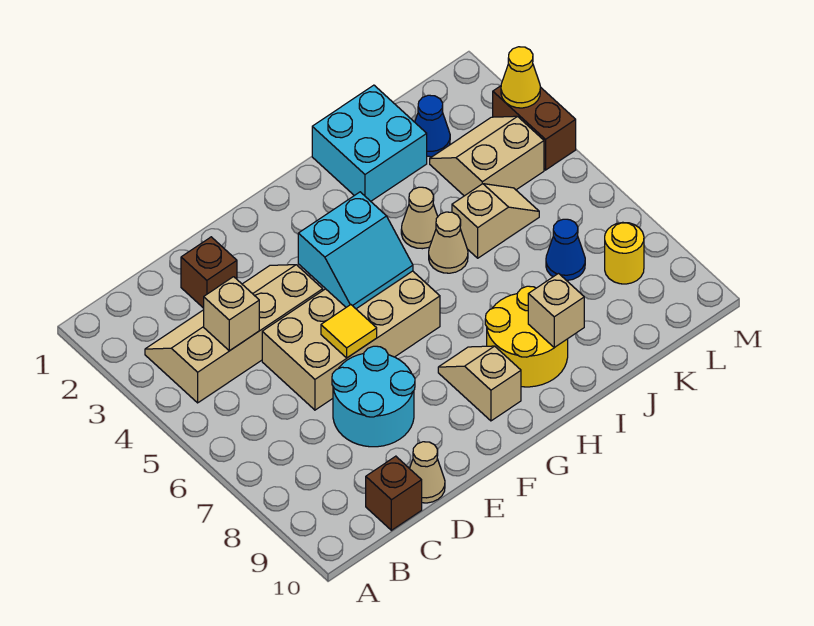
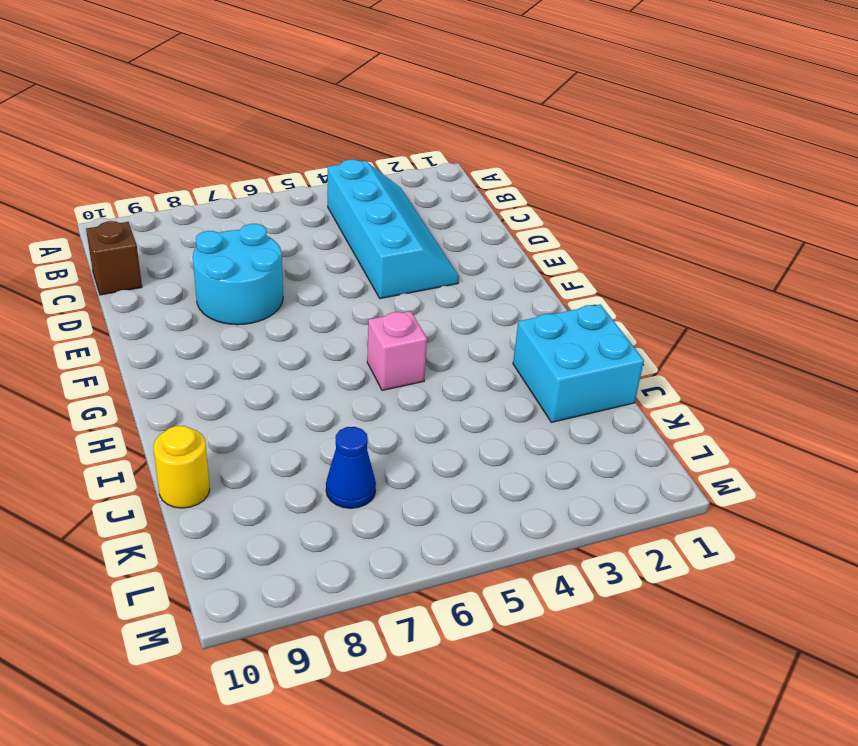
cyan slope B3:E4 level 1 top 4 -> tan slope B3:E4 level 1 top 4
pink brick H5 level 1 -> none
yellow round brick J10 level 1 -> yellow round brick L8 level 1
none -> brown brick D2 level 1
none -> tan brick D5:G6 level 1
none -> tan cone D10 level 1

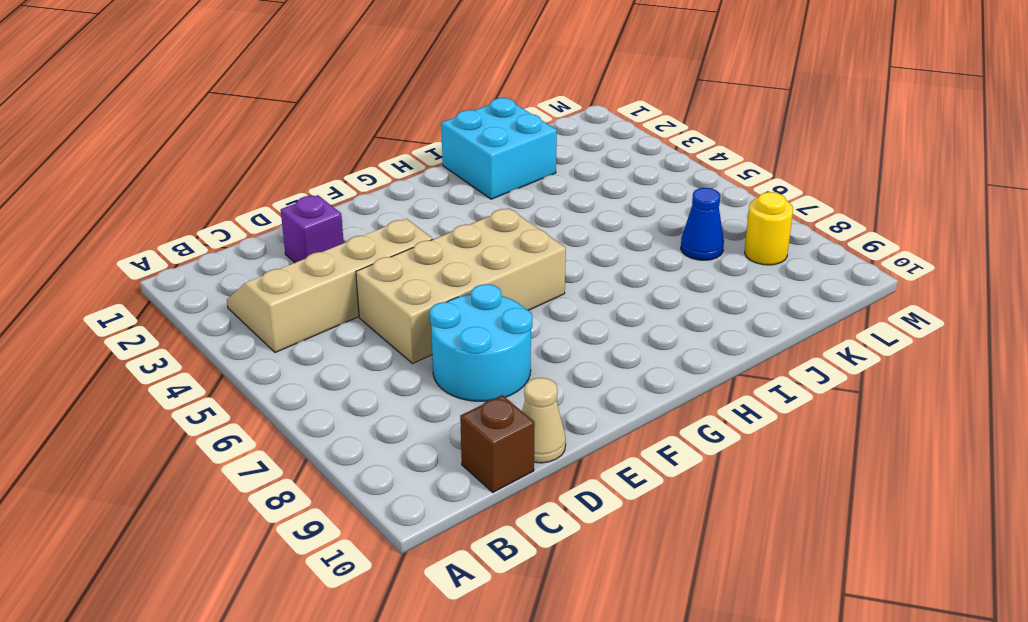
purple brick D2 level 1 -> brown brick D2 level 1
none -> tan slope G8:G9 level 1 top 9
none -> yellow round brick H8:I9 level 1
none -> tan cone I4 level 1

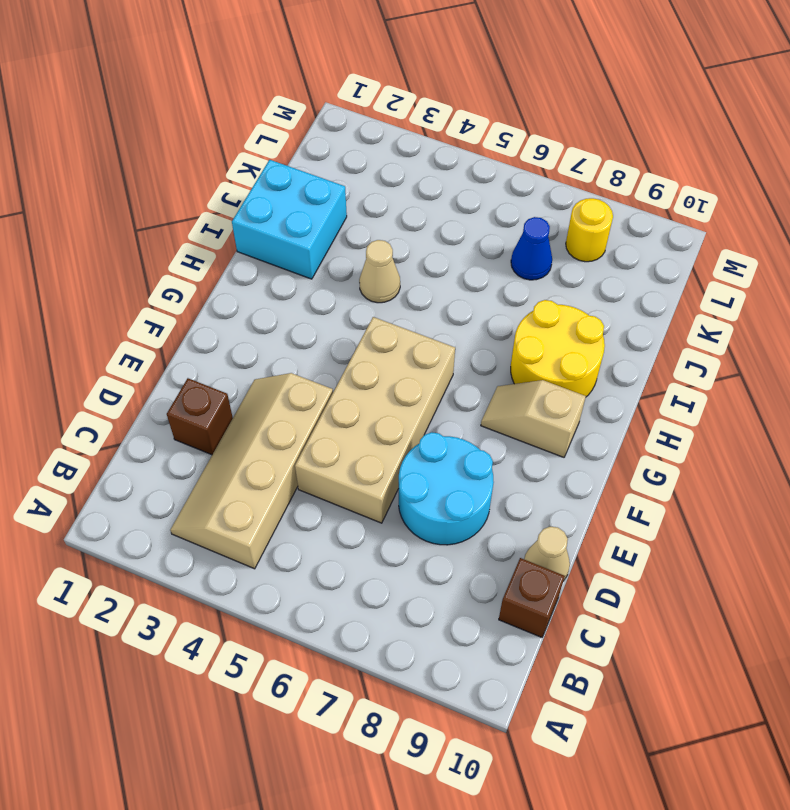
none -> tan cone I5 level 1
none -> tan slope J5:K5 level 1 top J
none -> blue cone K2 level 1

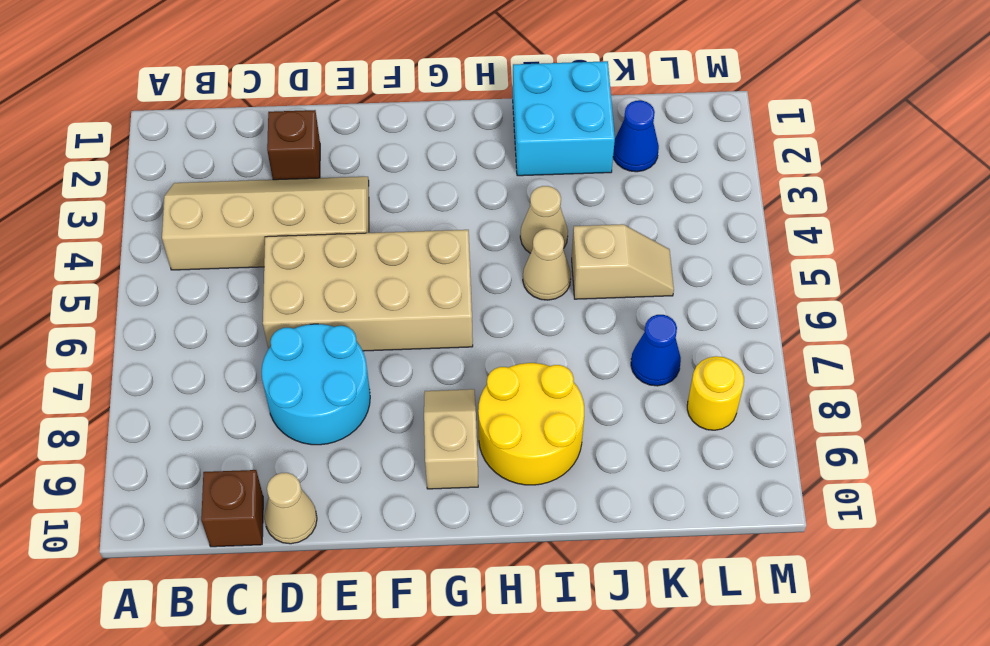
none -> tan slope K3:L4 level 1 top 4
none -> brown brick M3:M4 level 1
none -> tan brick C4 level 2

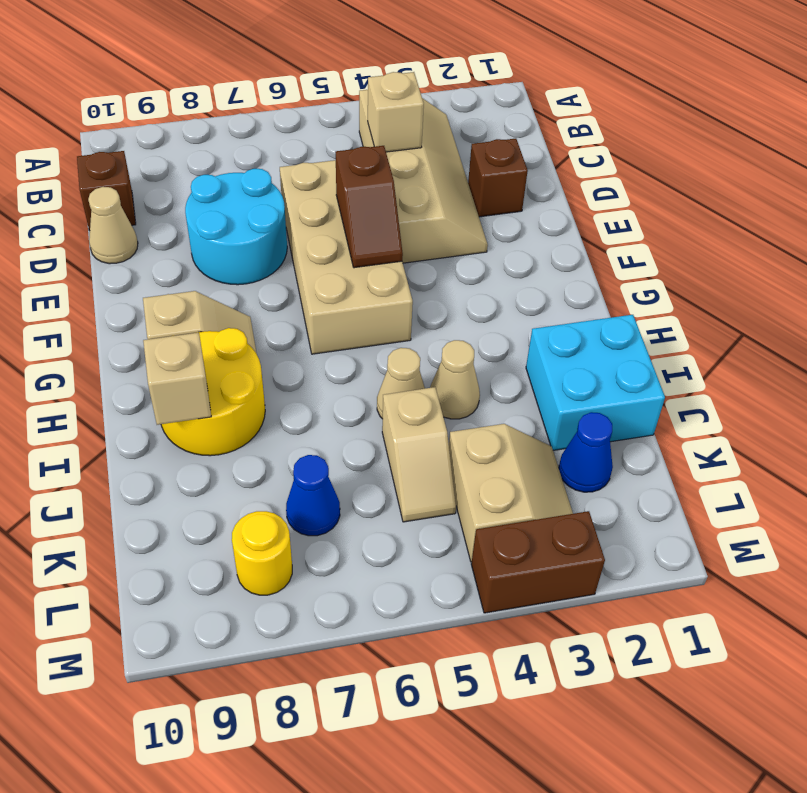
brown slope E5:F5 level 2 top E -> cyan slope F4:G5 level 2 top 4
none -> yellow tile E6 level 2
none -> yellow cone M3 level 2

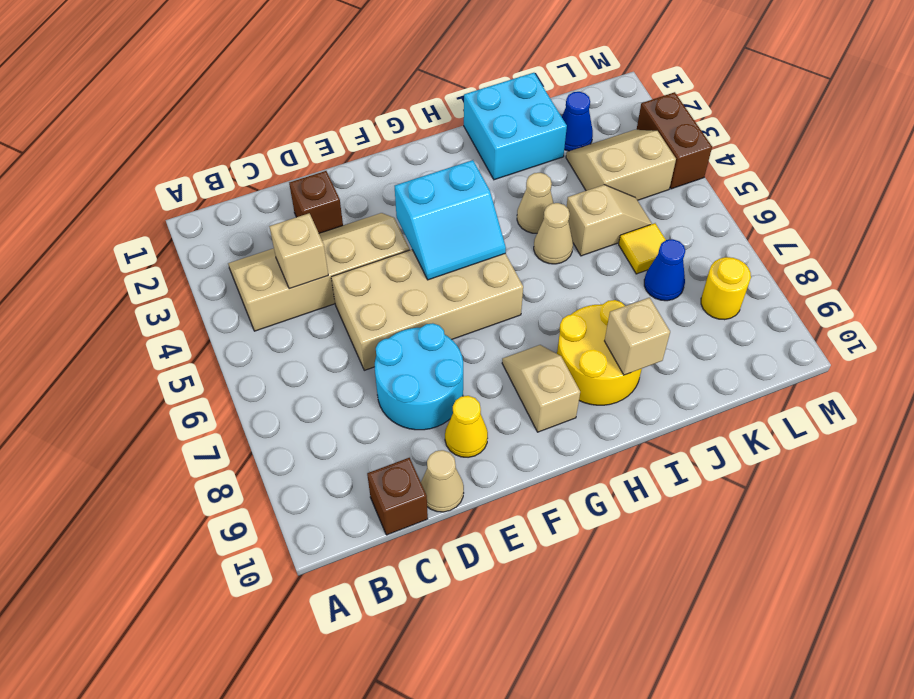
yellow cone E9 level 1 -> yellow cone M3 level 2
yellow tile K6 level 1 -> yellow tile E6 level 2

